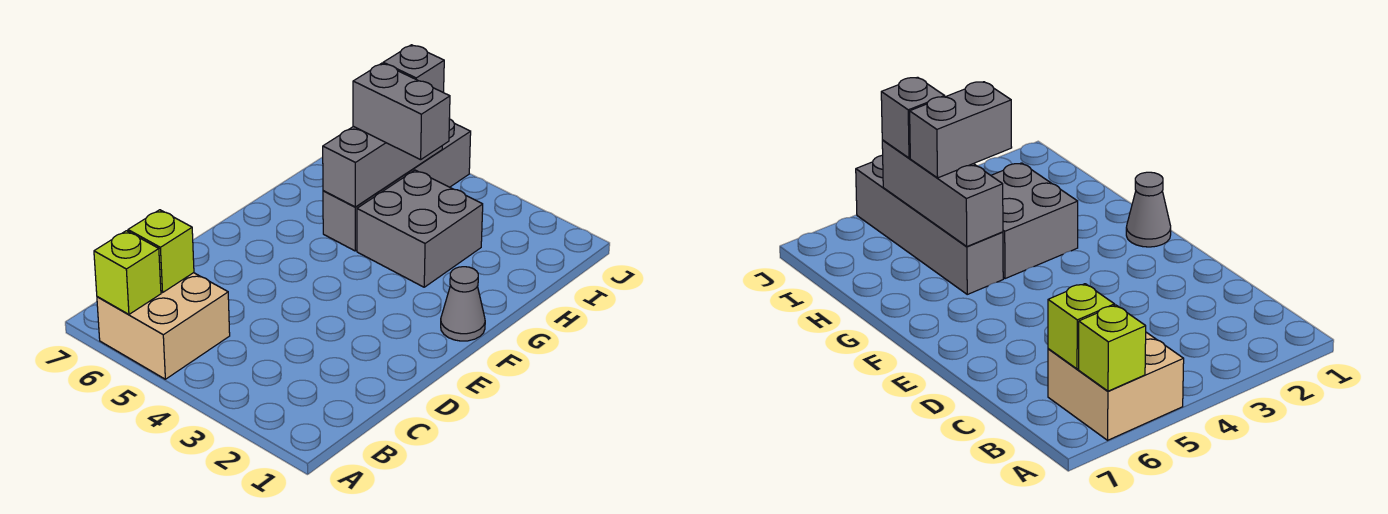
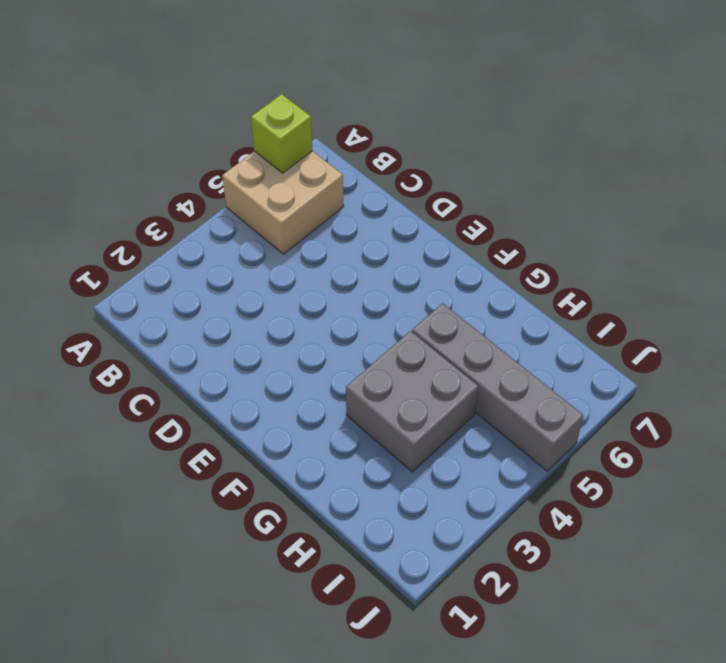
none -> grey cone F1 level 1
none -> lime brick B6 level 2

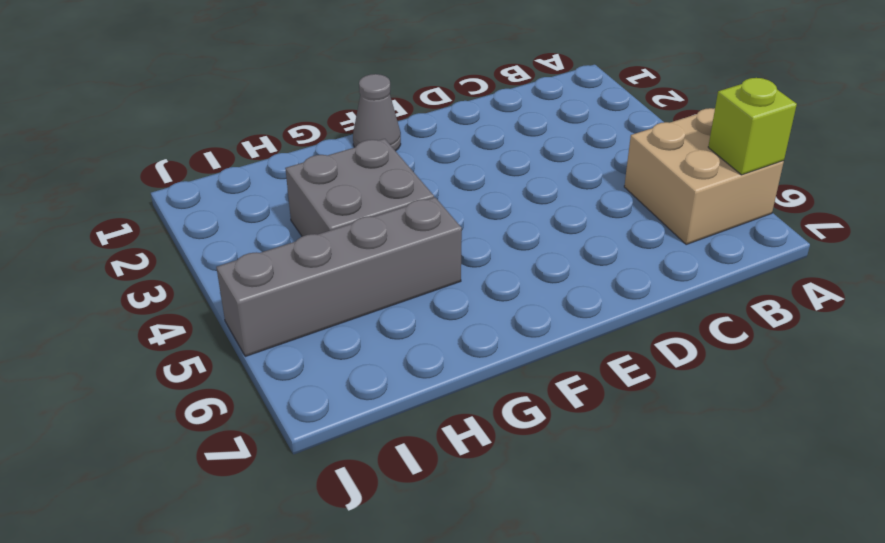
none -> lime brick B6 level 2
none -> grey brick G5:I5 level 2

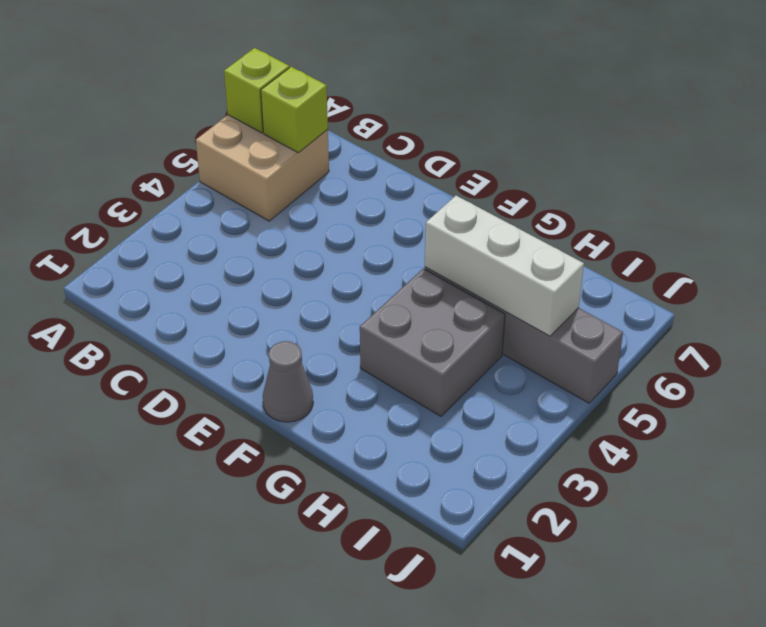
white brick G5:I5 level 2 -> grey brick G5:I5 level 2
none -> grey brick H4:H5 level 3
none -> grey brick I5 level 3

